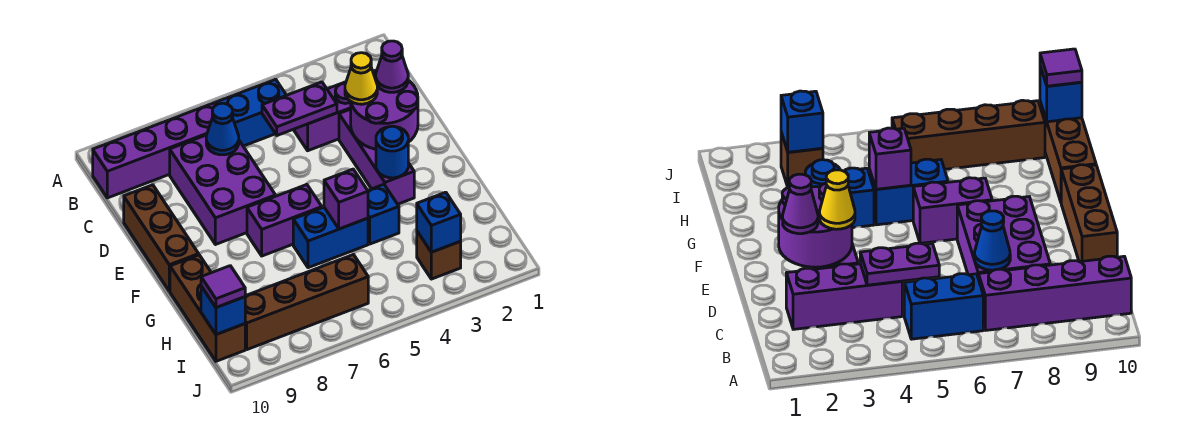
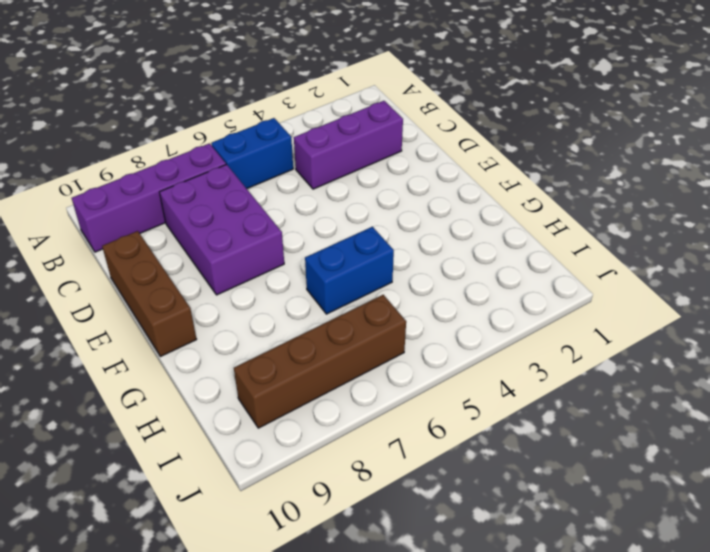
none -> purple brick D3:F3 level 1
none -> purple brick F6:F7 level 1
none -> blue brick G4 level 1

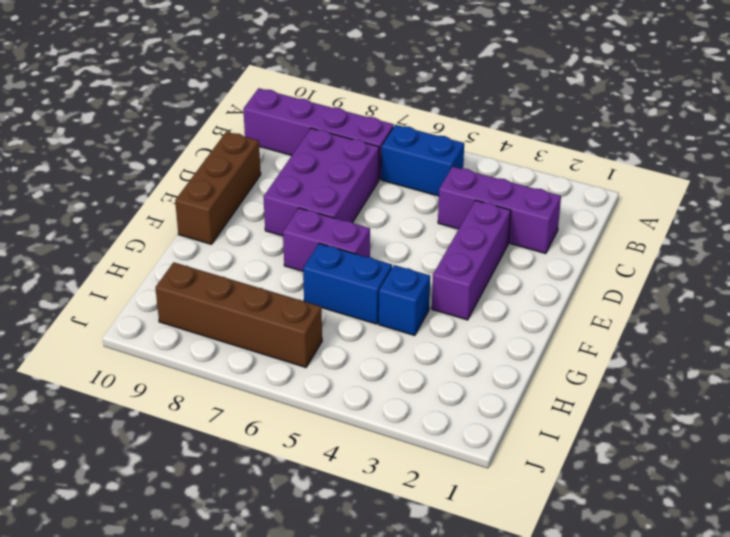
none -> brown brick G10:I10 level 1
none -> brown brick I3 level 1
none -> purple plate C4:C5 level 2

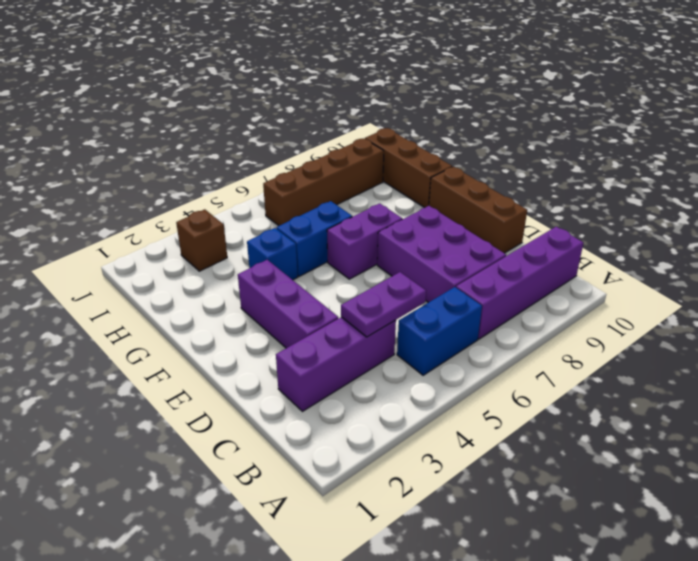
none -> blue cone C7 level 2
none -> purple round brick D2:E3 level 2
none -> blue round brick F3 level 2

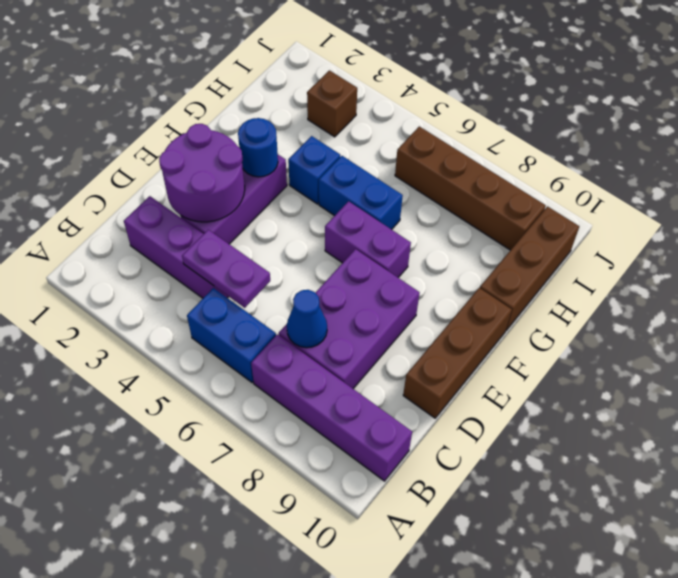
none -> purple brick G5 level 2
none -> blue brick I3 level 2
none -> blue brick I10 level 2

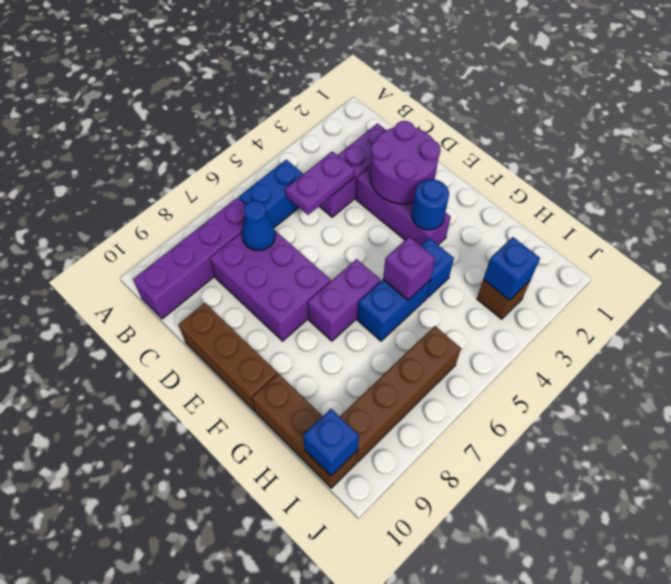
none -> purple cone D2 level 3
none -> yellow cone D3 level 3
none -> purple tile I10 level 3

